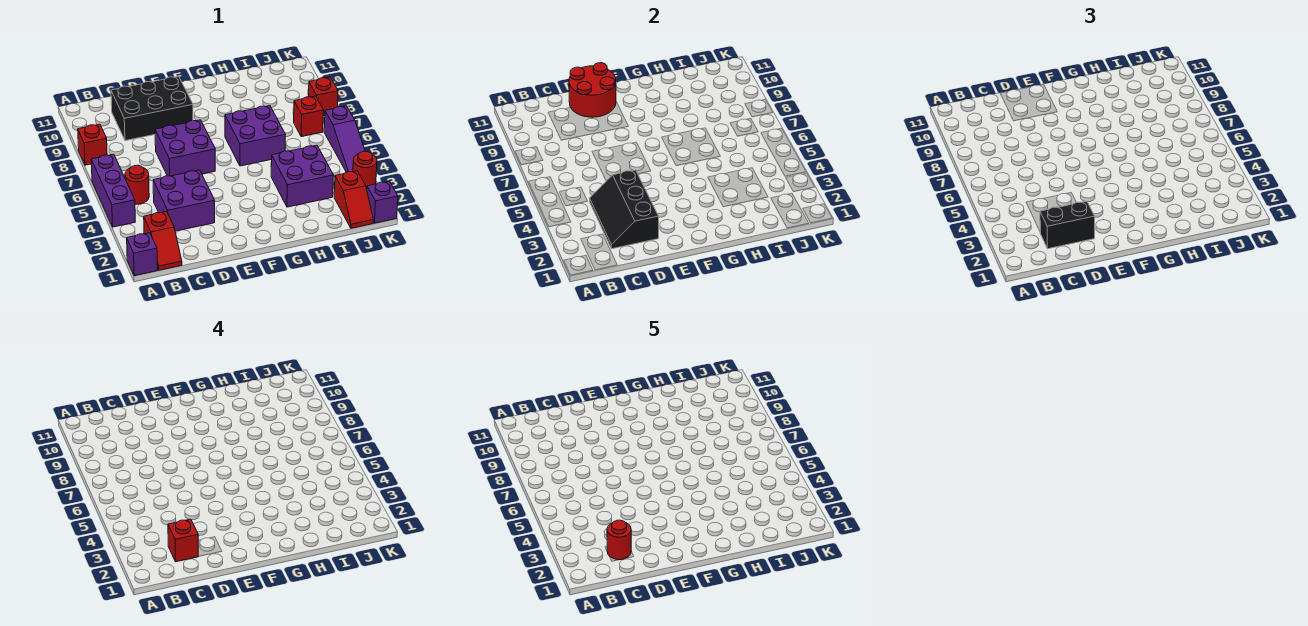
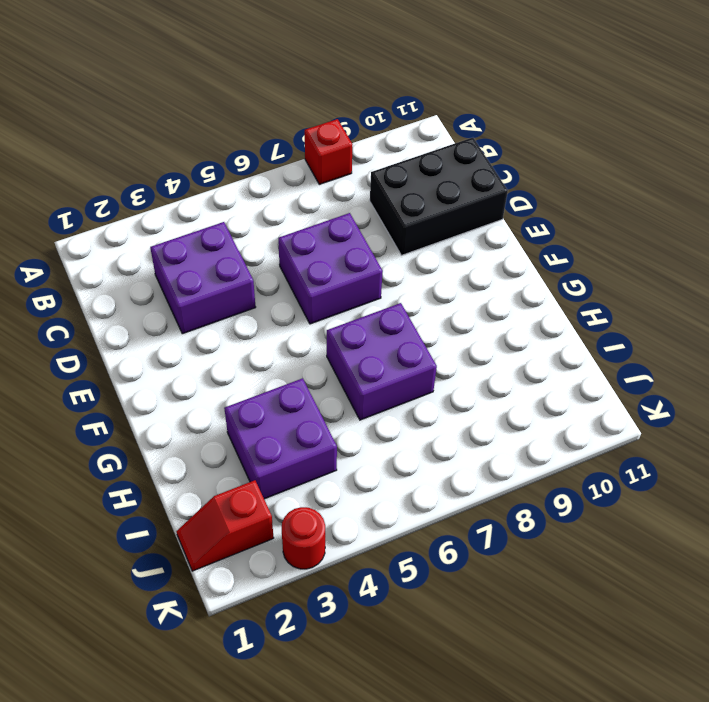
black brick C9:D11 level 1 -> black brick C9:E10 level 1
none -> purple brick A1 level 1
none -> purple brick A4:A6 level 1
none -> red slope B1:B2 level 1 top 2

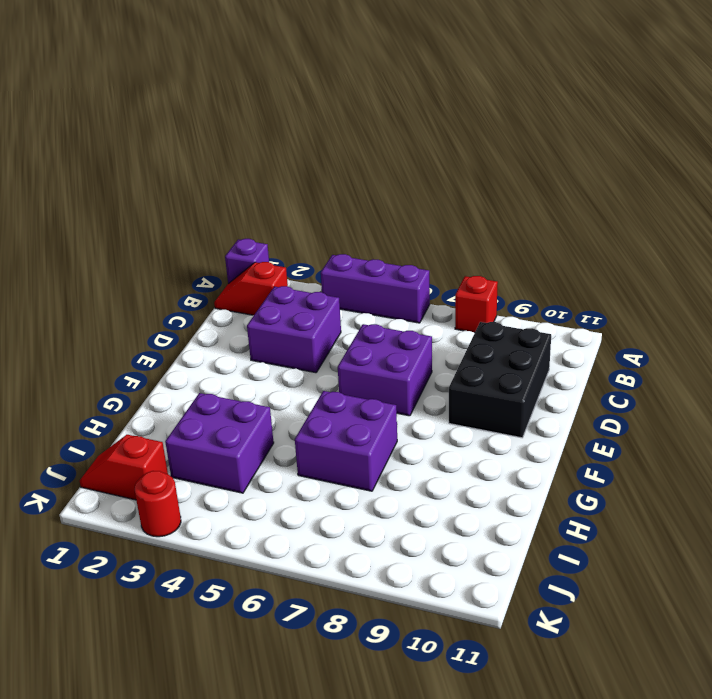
none -> red round brick B5 level 1
none -> red brick J7 level 1
none -> purple brick K1 level 1

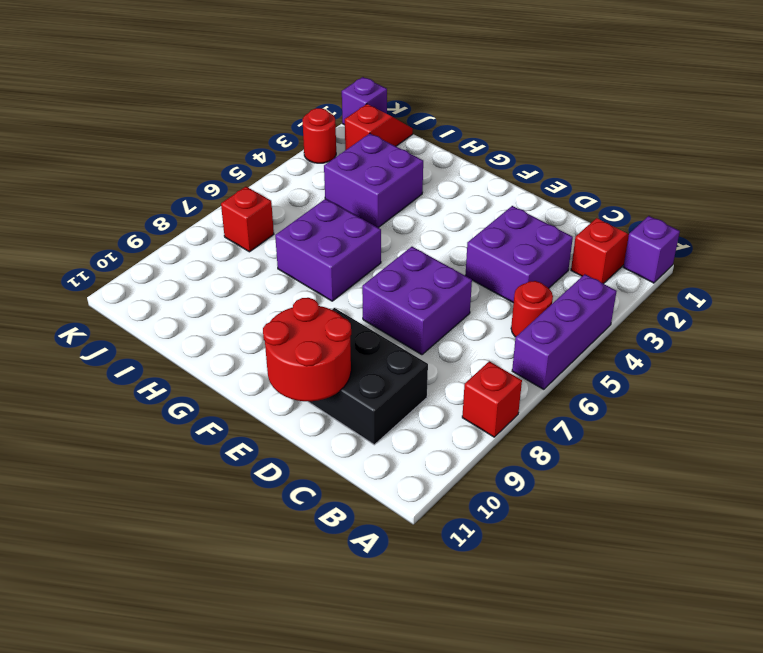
none -> purple slope K4:K6 level 1 top 6
none -> red brick K8 level 1
none -> black slope C2:D4 level 2 top D

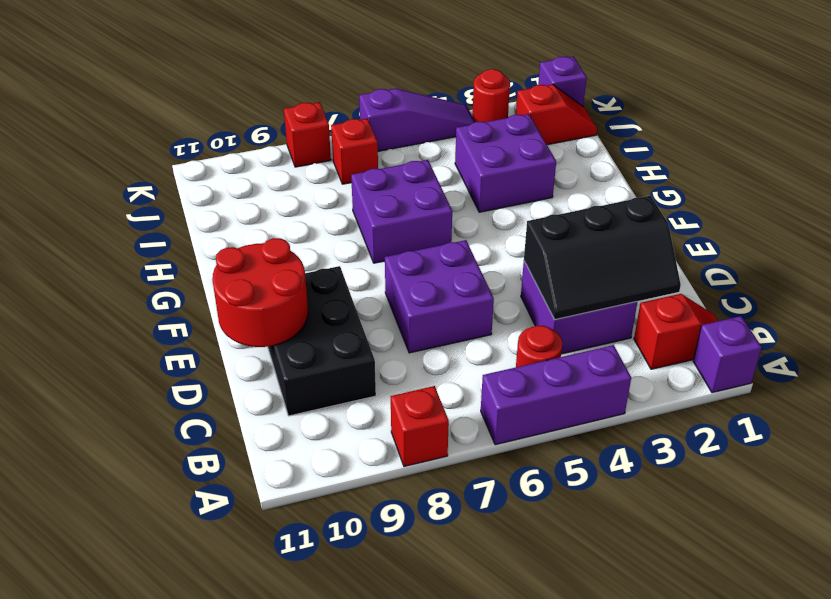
none -> black brick C2:D2 level 3
none -> red brick C2 level 4
none -> red round brick C2 level 5

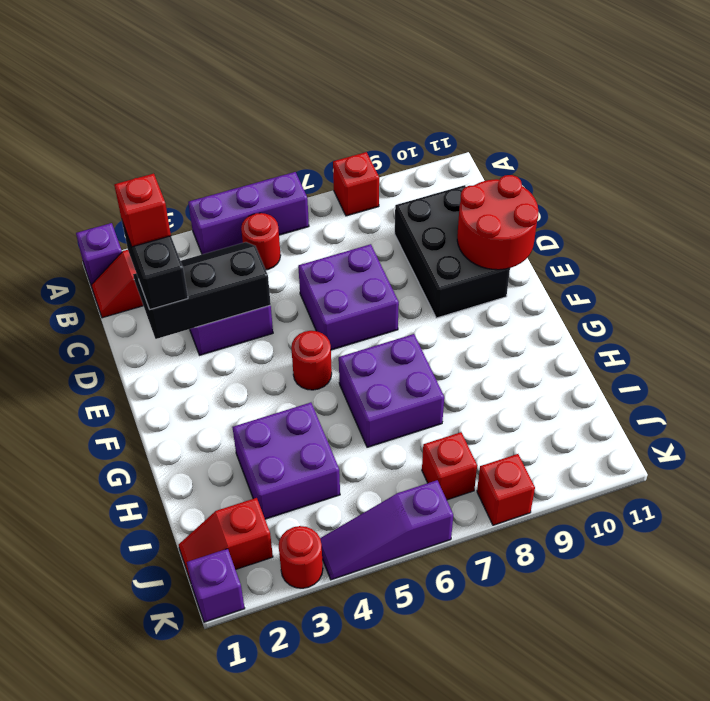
red round brick F5 level 1 -> red round brick C2 level 5

